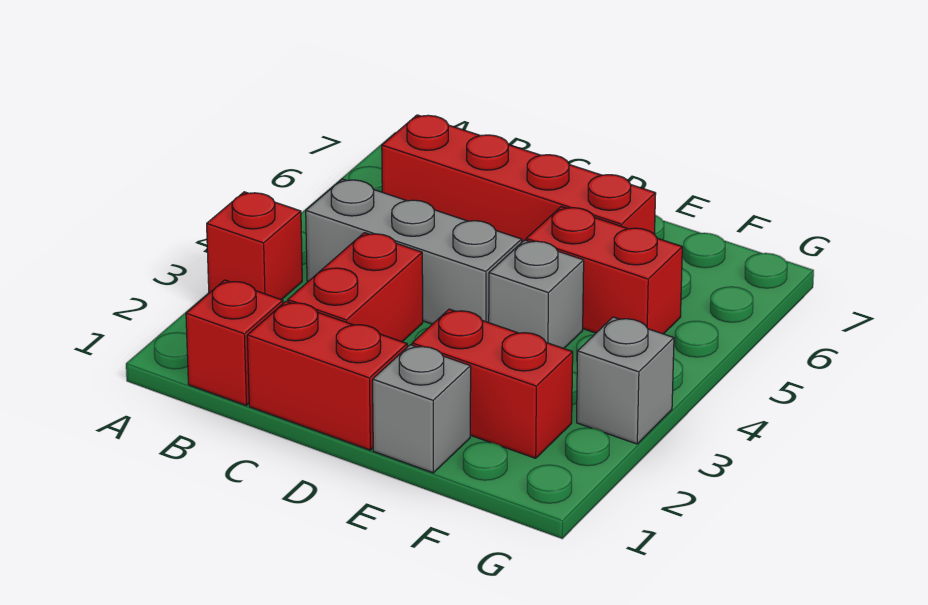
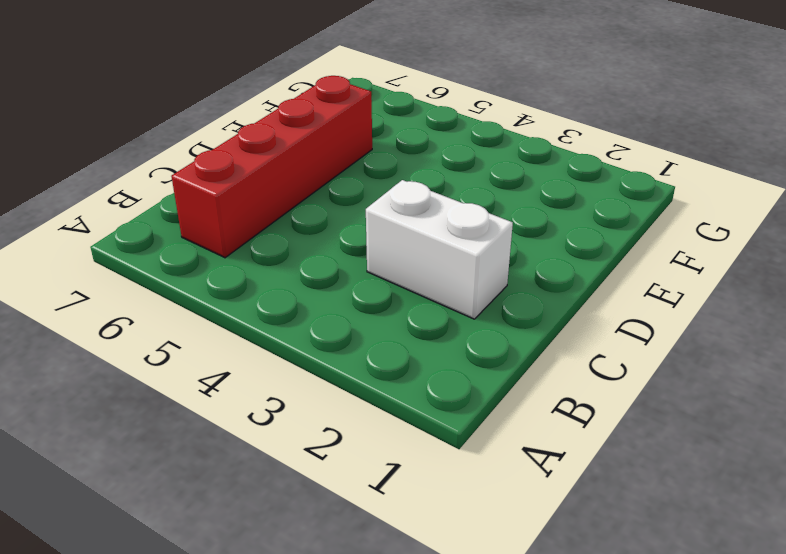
white brick C2:C3 level 1 -> red brick C2:C3 level 1
none -> red brick A3 level 1
none -> red brick B1 level 1

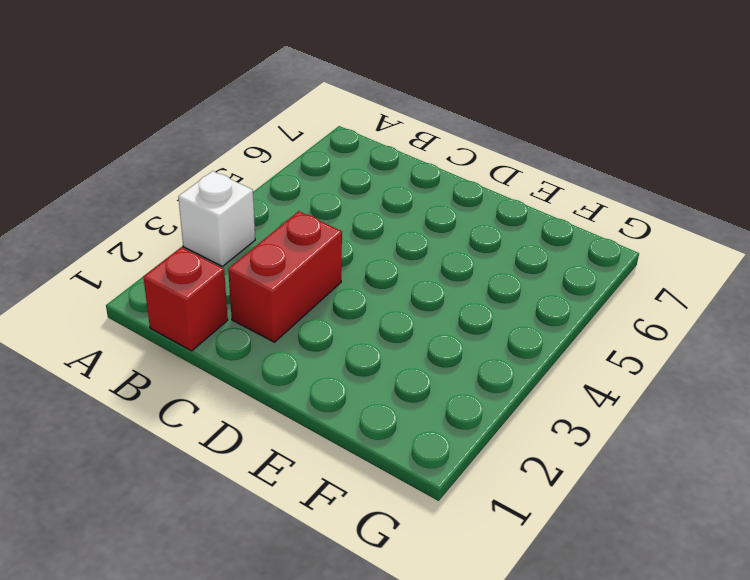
white brick A3 level 1 -> red brick A3 level 1
none -> grey brick B4:D4 level 1
none -> red brick B6:E6 level 1

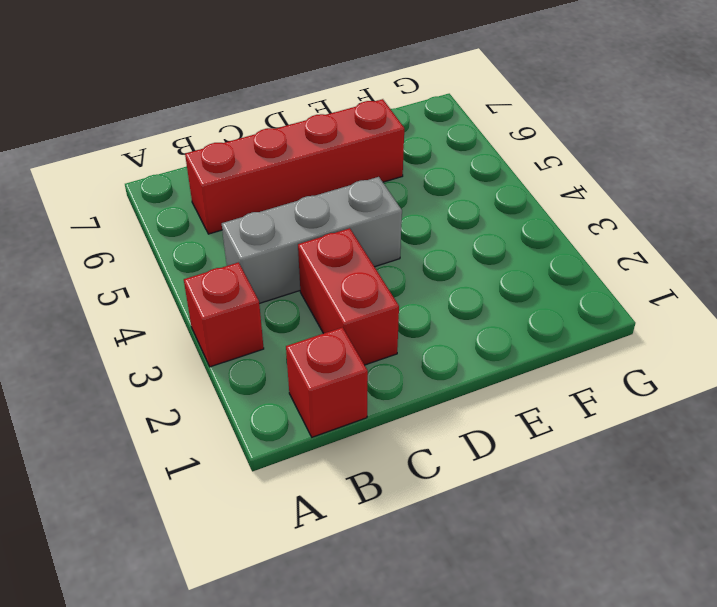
none -> red brick C1:D1 level 1
none -> grey brick E1 level 1

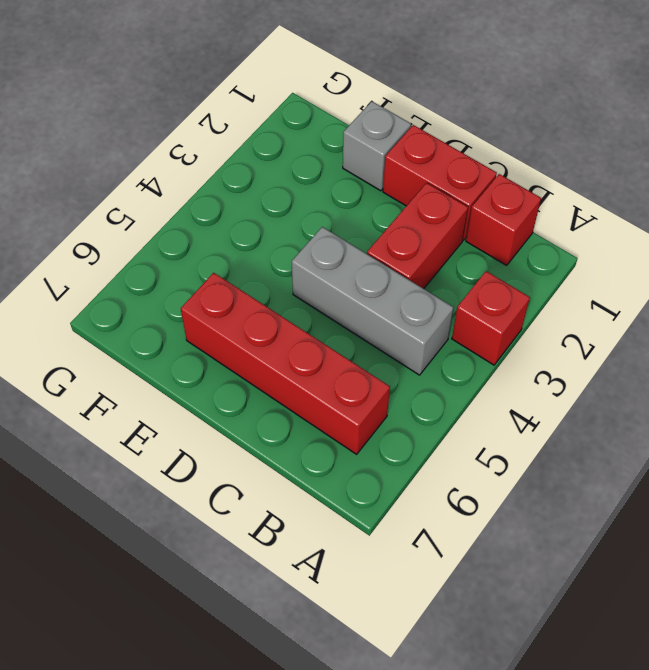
none -> red brick E2:F2 level 1
none -> grey brick E4 level 1

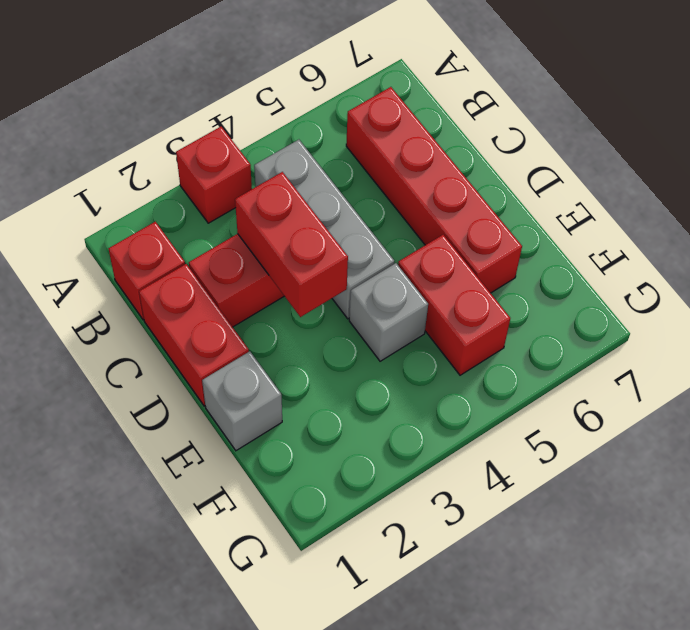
red brick C3:D3 level 2 -> red brick E2:F2 level 1
none -> grey brick G3 level 1

